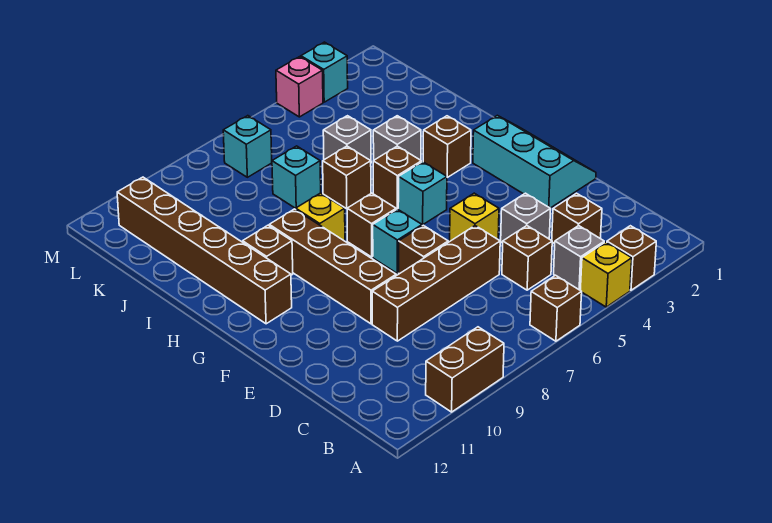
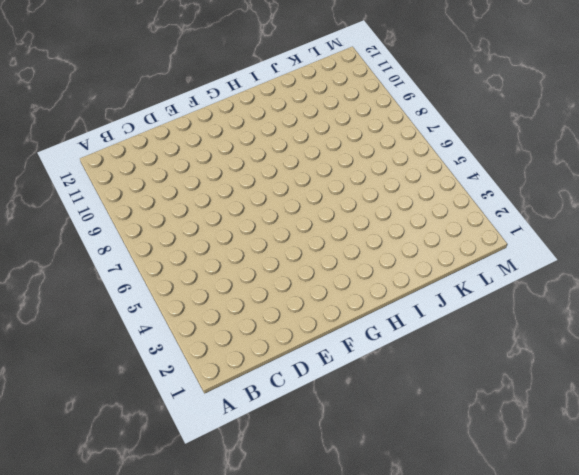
none -> brown brick A3 level 1
none -> yellow brick A4 level 1
none -> brown brick A6 level 1

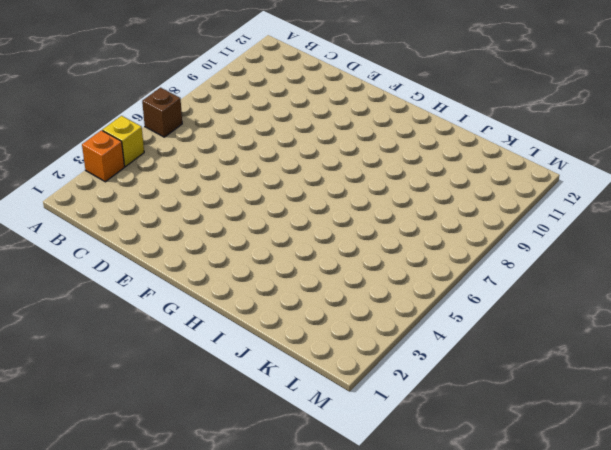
orange brick A3 level 1 -> brown brick A3 level 1
none -> brown brick A9:A10 level 1
none -> grey brick B4 level 1
none -> brown brick C3 level 1

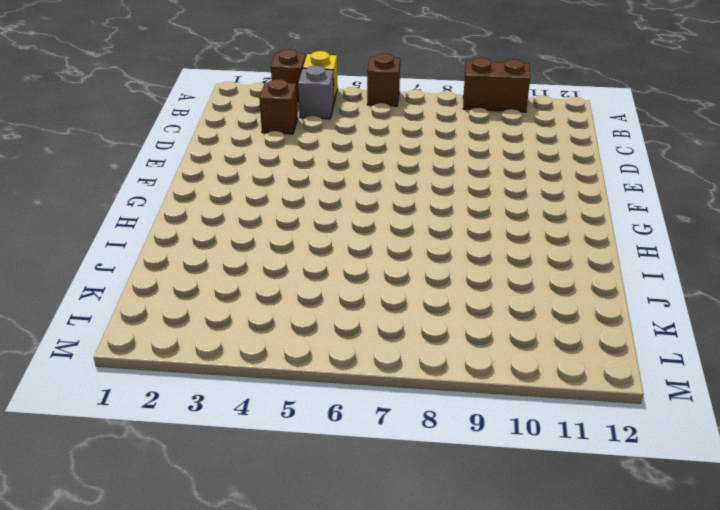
none -> brown brick C5 level 1
none -> grey brick D4 level 1
none -> brown brick D6:D9 level 1

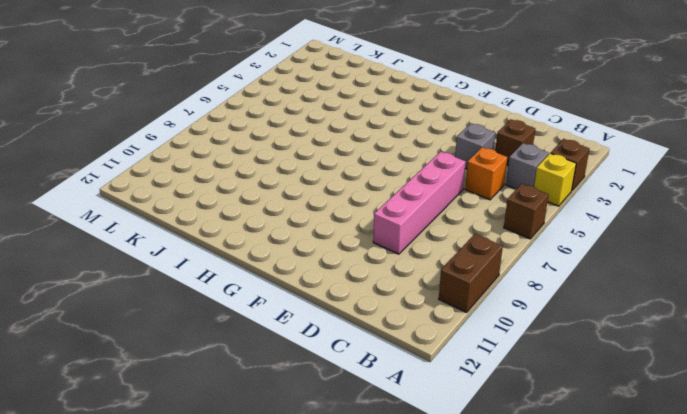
orange brick C5 level 1 -> brown brick C5 level 1
pink brick D6:D9 level 1 -> brown brick D6:D9 level 1
none -> cyan slope E1:G2 level 1 top 2
none -> yellow brick E5 level 1
none -> brown brick E7 level 1

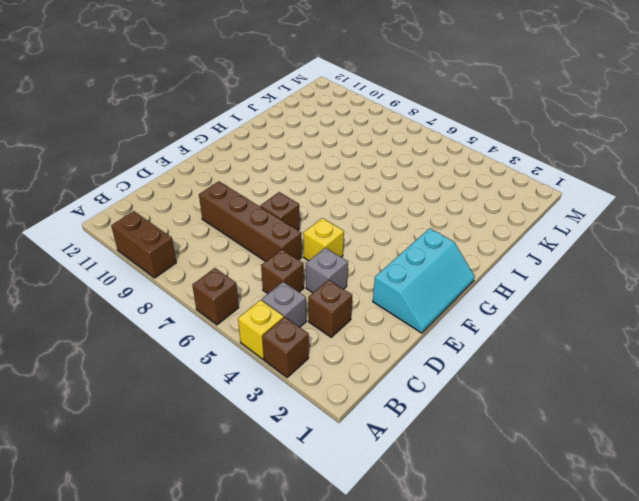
none -> brown brick E9:H9 level 1
none -> cyan brick F7 level 1
none -> cyan brick G5 level 1

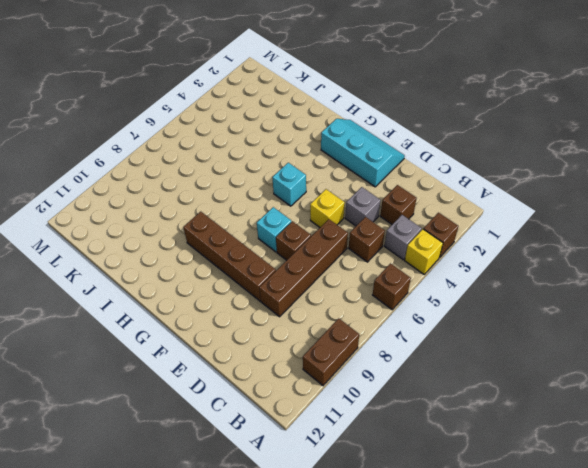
none -> brown brick G7 level 1
none -> brown brick G11:L11 level 1
none -> brown brick H3 level 1

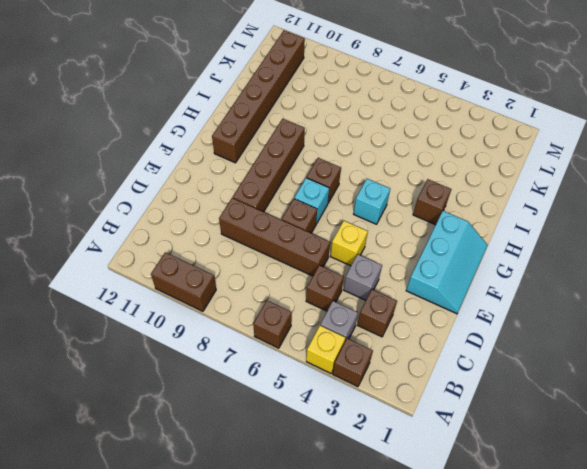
none -> brown brick H5 level 1
none -> yellow brick H8 level 1
none -> brown brick H10 level 1

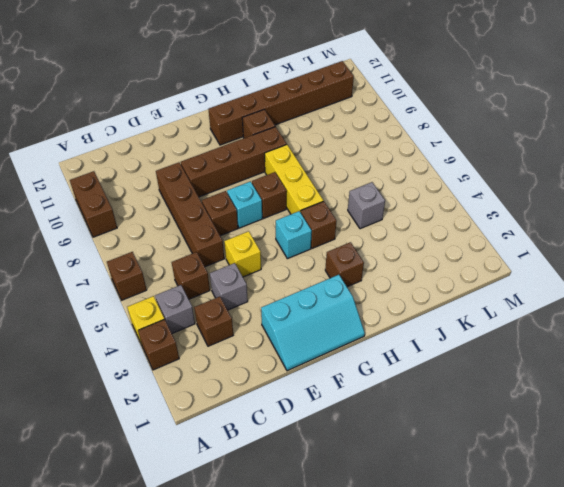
yellow brick H6:H8 level 1 -> yellow brick H8 level 1
none -> grey brick I4 level 1
none -> brown brick I6 level 1
none -> cyan brick J7 level 1

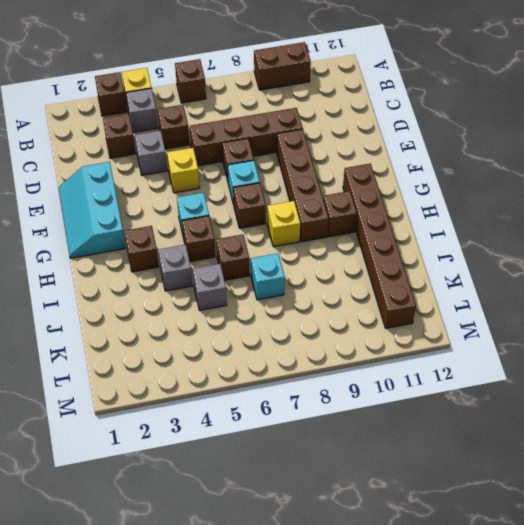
none -> cyan brick L7 level 1
none -> cyan brick M3 level 1
none -> pink brick M4 level 1

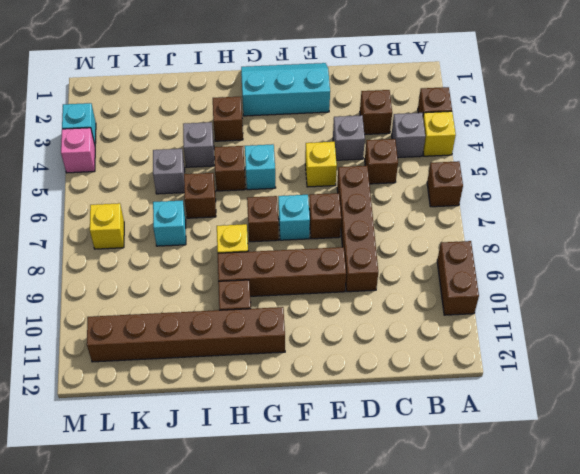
yellow brick L7 level 1 -> cyan brick L7 level 1

